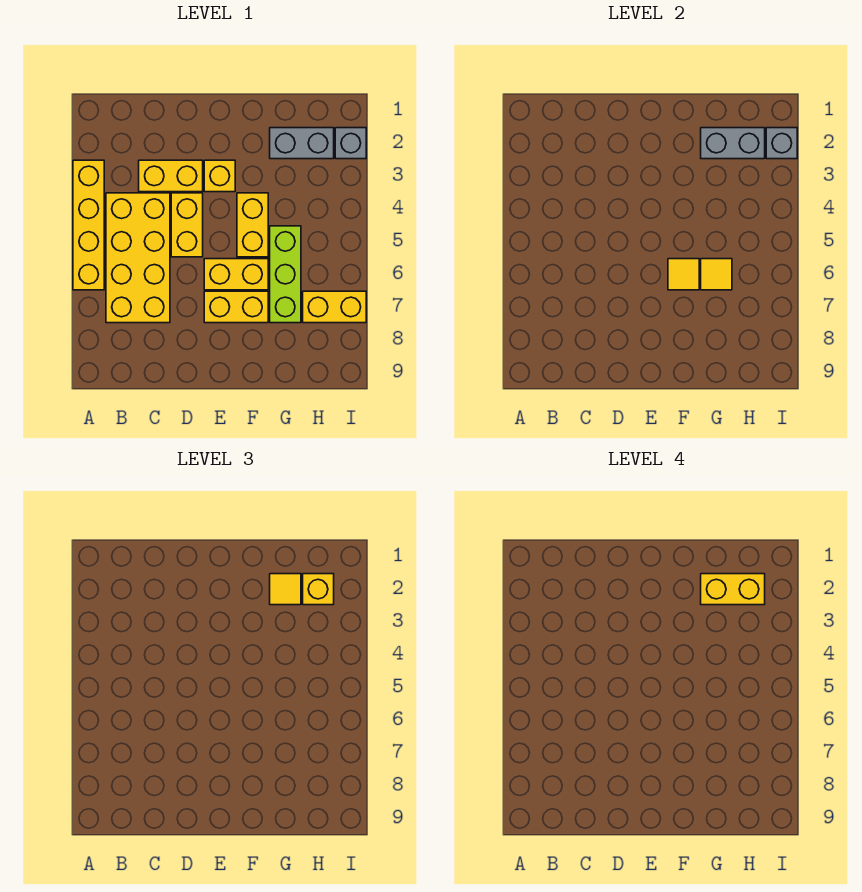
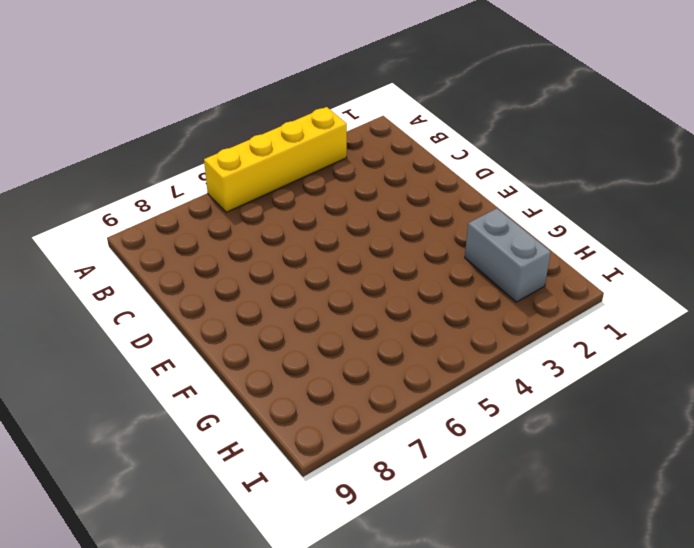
none -> yellow brick B4:C7 level 1
none -> yellow brick C3:D3 level 1
none -> yellow brick D4:D5 level 1

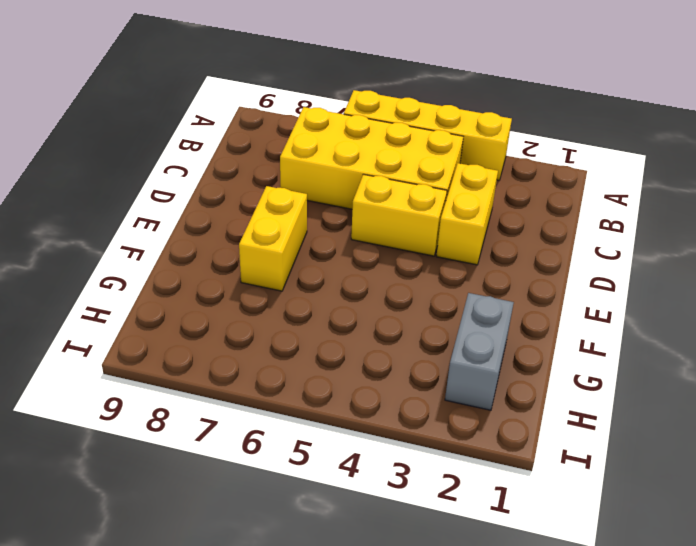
none -> yellow brick E3 level 1
none -> yellow brick E6:F6 level 1
none -> yellow brick F4:F5 level 1

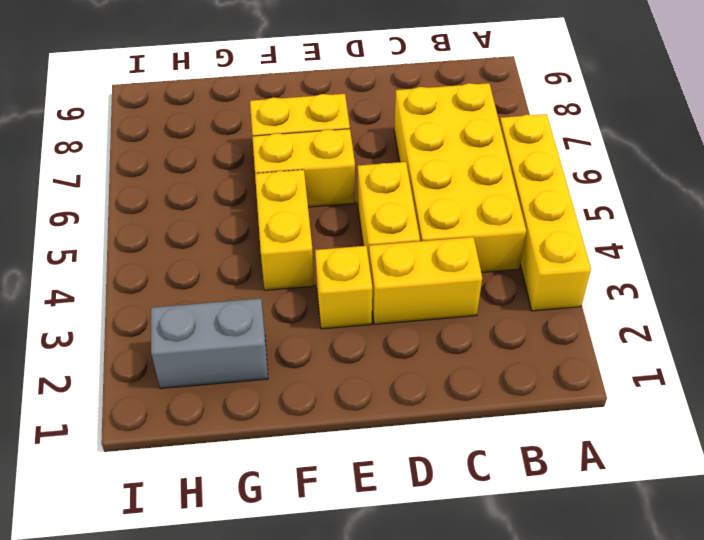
none -> lime brick G5:G7 level 1
none -> yellow brick H7:I7 level 1
none -> grey brick I2 level 1

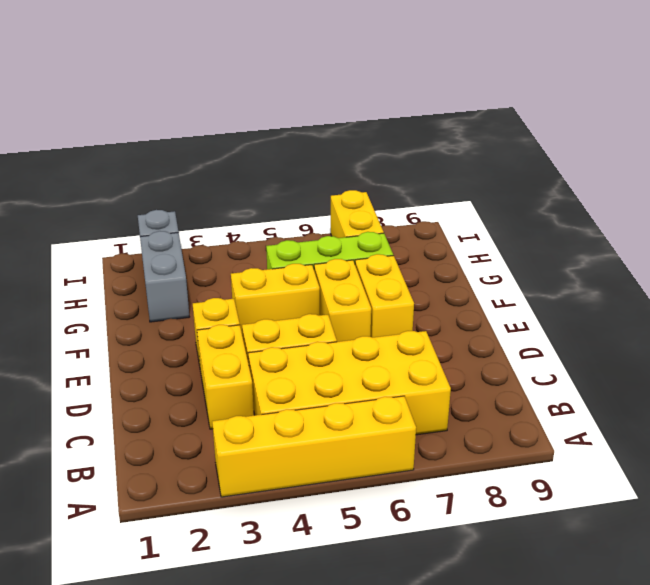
none -> yellow tile F6 level 2
none -> grey brick G2:H2 level 2
none -> yellow tile G6 level 2

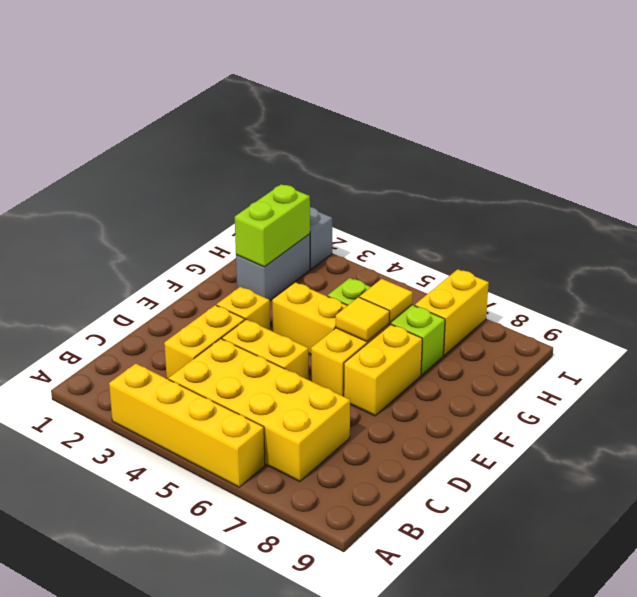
lime brick G2:H2 level 2 -> grey brick G2:H2 level 2
none -> grey brick I2 level 2
none -> yellow tile G2 level 3
none -> yellow brick H2 level 3

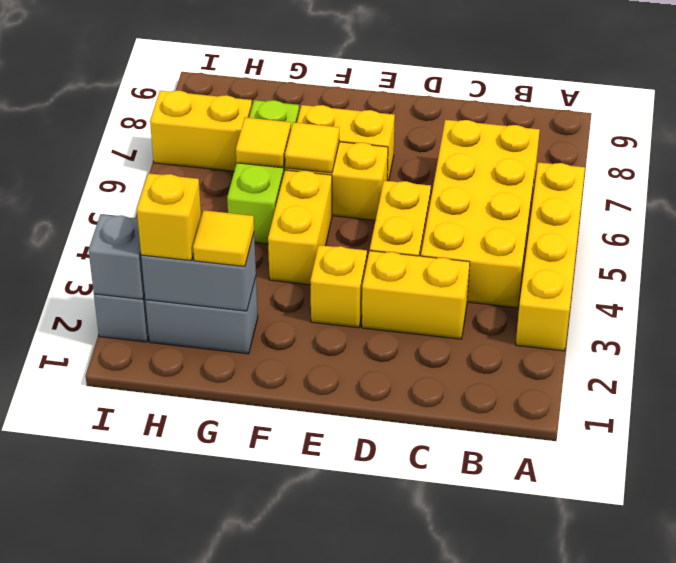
none -> yellow brick G2:H2 level 4

